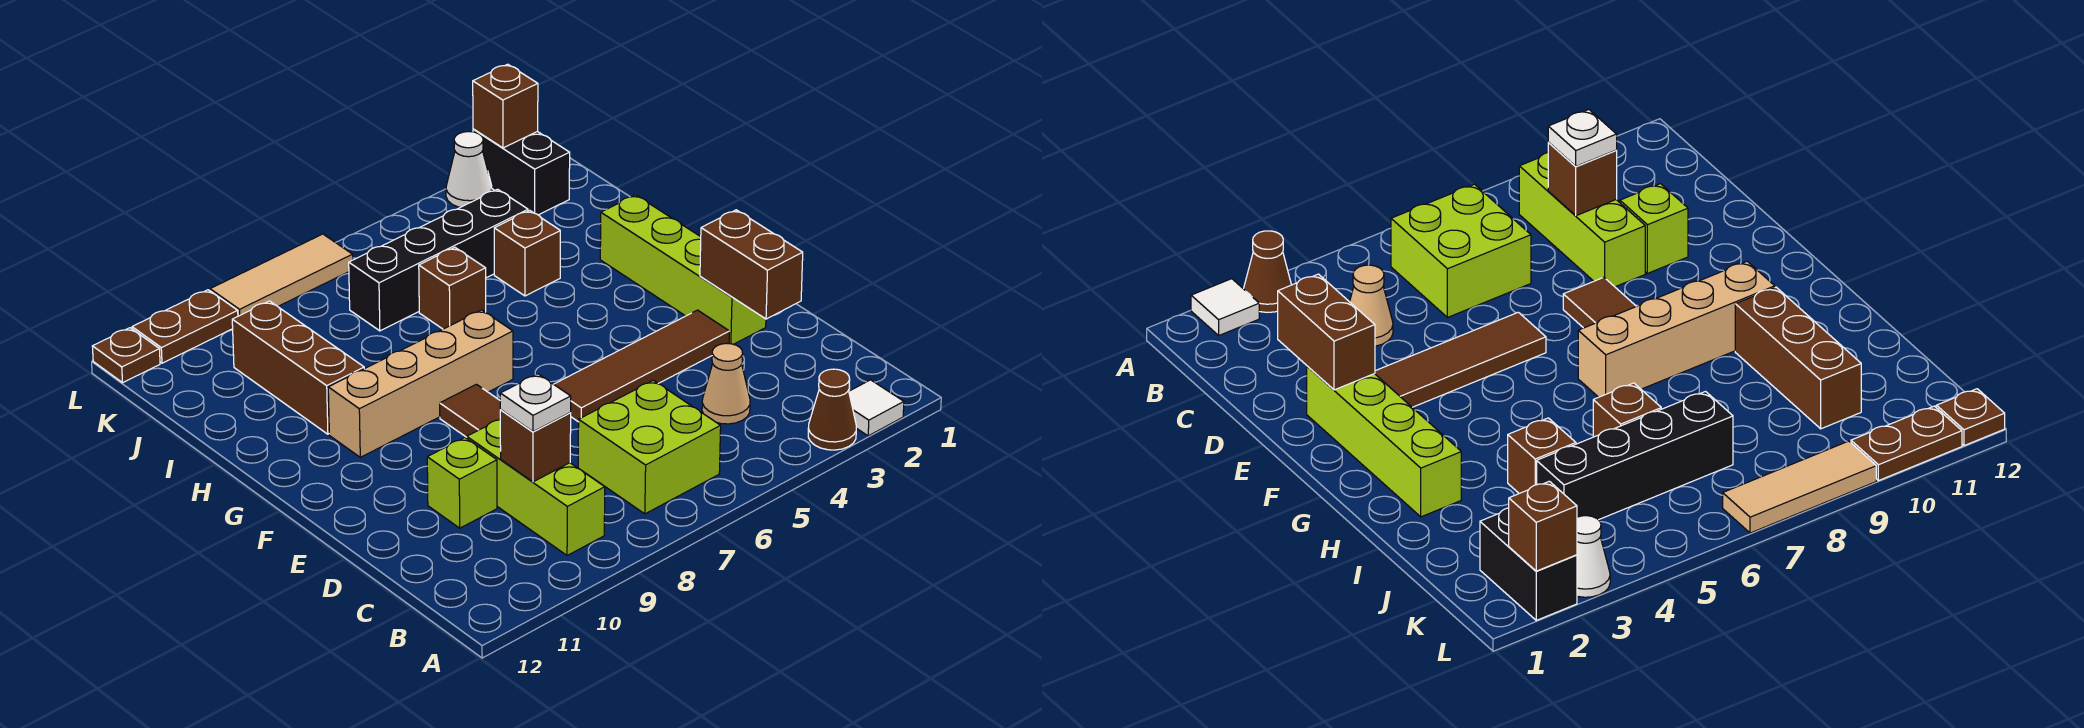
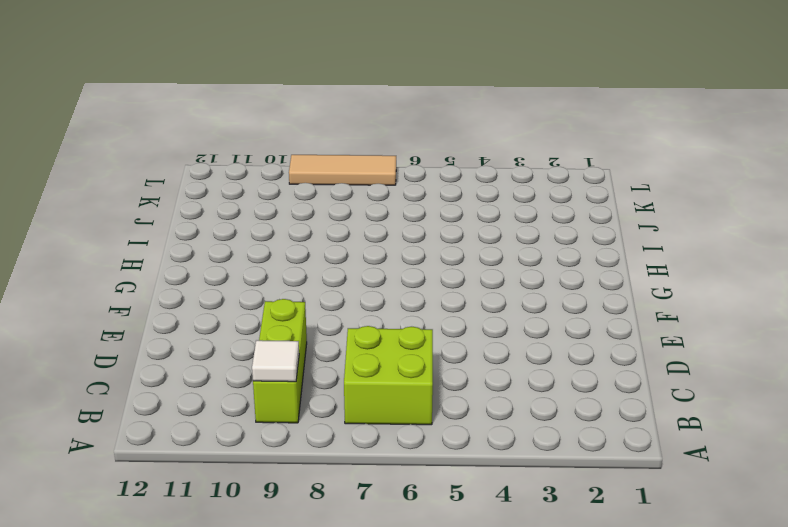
white tile B9 level 2 -> white tile A2 level 1
none -> brown cone A3 level 1
none -> tan cone C4 level 1
none -> lime brick D10 level 1

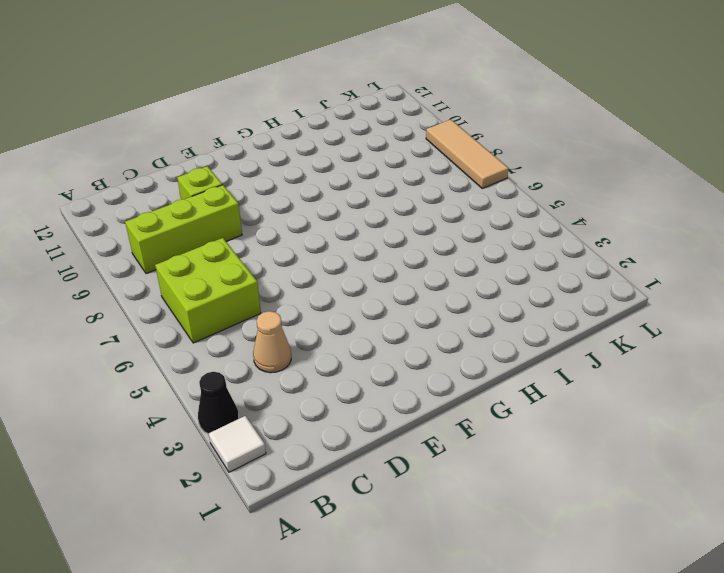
black cone A3 level 1 -> brown cone A3 level 1
none -> lime brick E2:H2 level 1
none -> brown tile E3:E6 level 1
none -> brown tile E8:F8 level 1

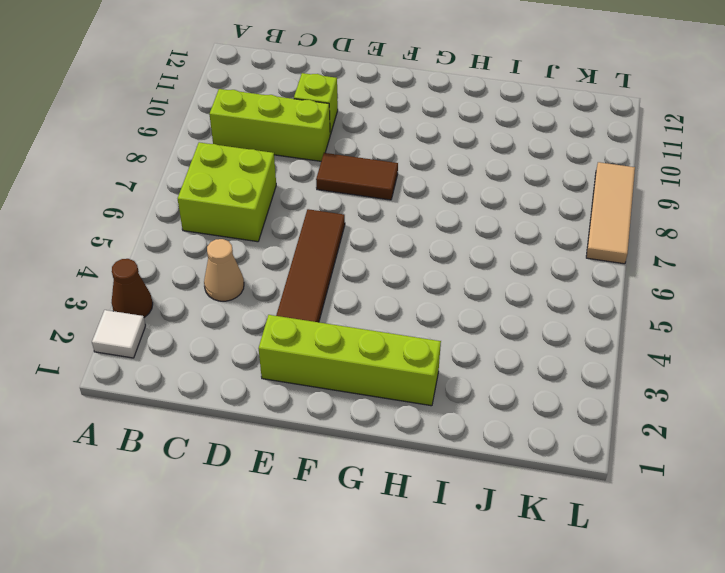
none -> tan brick G7:G10 level 1
none -> brown brick H10:J10 level 1
none -> brown brick I4 level 1

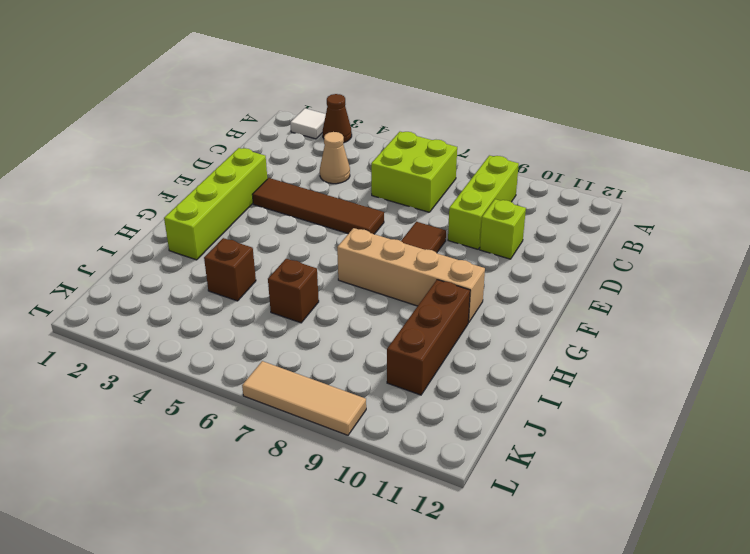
none -> black brick J4:J7 level 1
none -> black brick K2:L2 level 1
none -> white cone L3 level 1

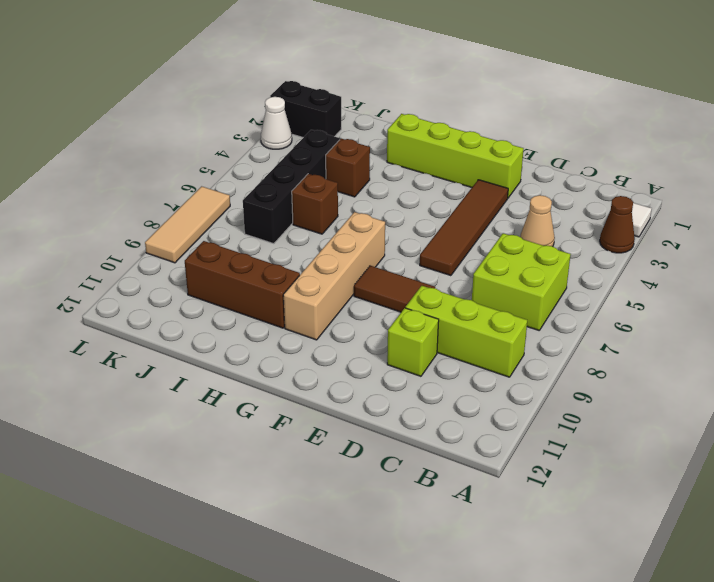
none -> brown plate L10:L11 level 1
none -> brown plate L12 level 1
none -> brown brick C9 level 2

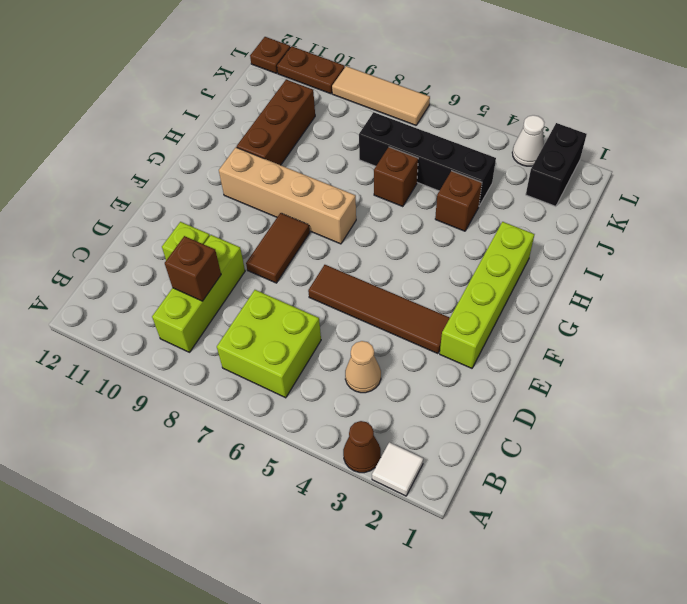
none -> brown brick D2:E2 level 2
none -> brown brick L2 level 2
none -> white plate C9 level 3

